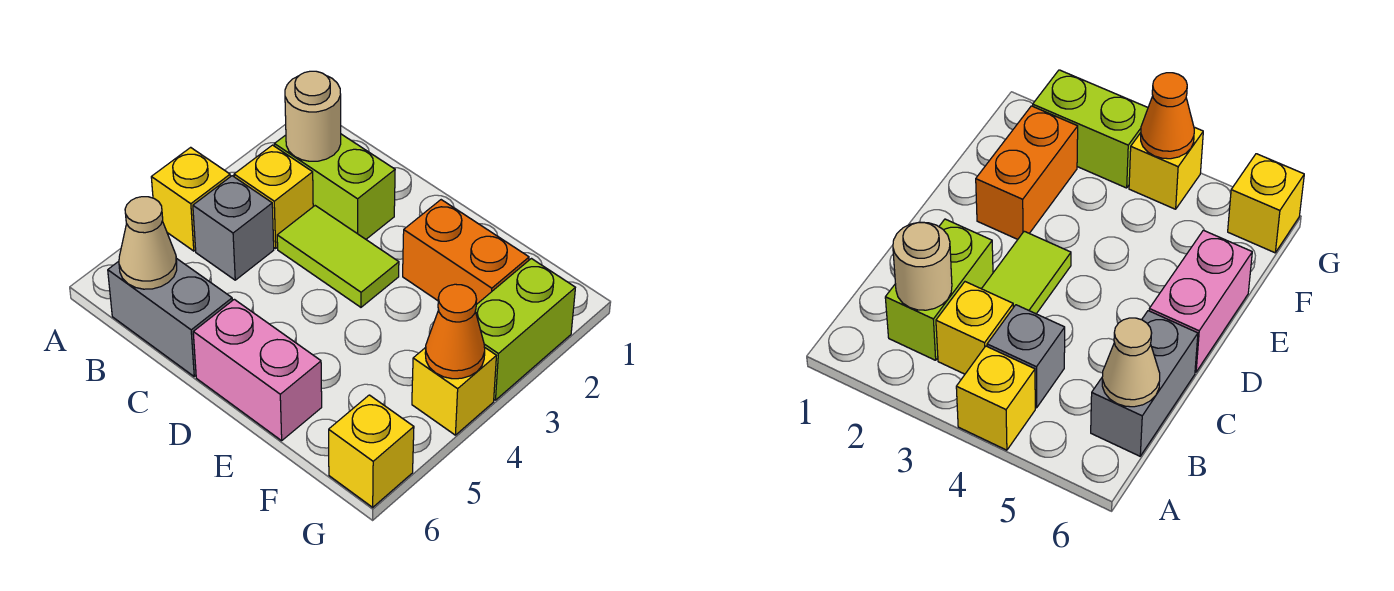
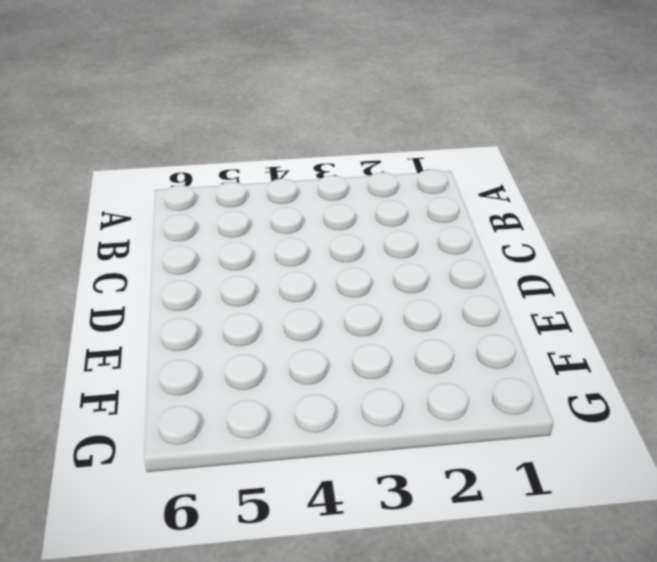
none -> yellow brick A4 level 1
none -> lime brick B2:C2 level 1
none -> yellow brick B3 level 1

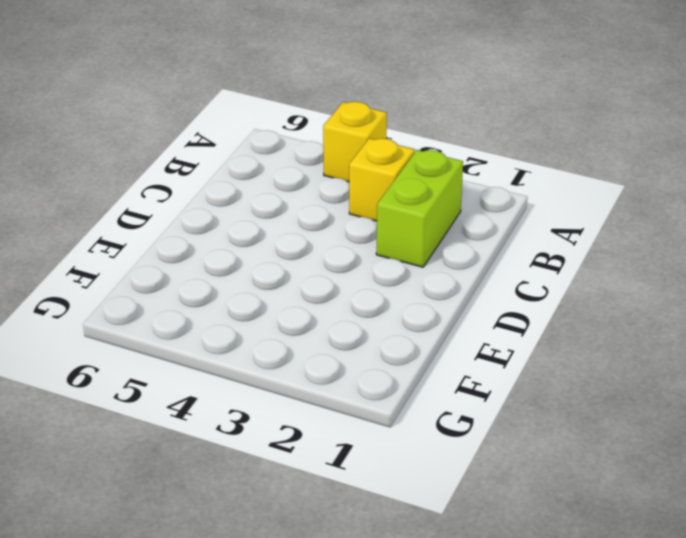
none -> grey brick B4 level 1
none -> grey brick B6:C6 level 1
none -> lime tile C3:D3 level 1

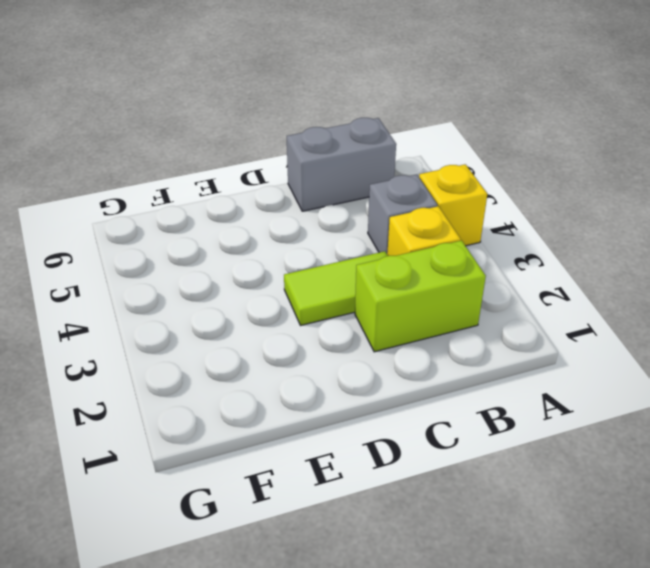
none -> pink brick D6:E6 level 1
none -> orange brick E2:F2 level 1
none -> lime brick G2:G3 level 1

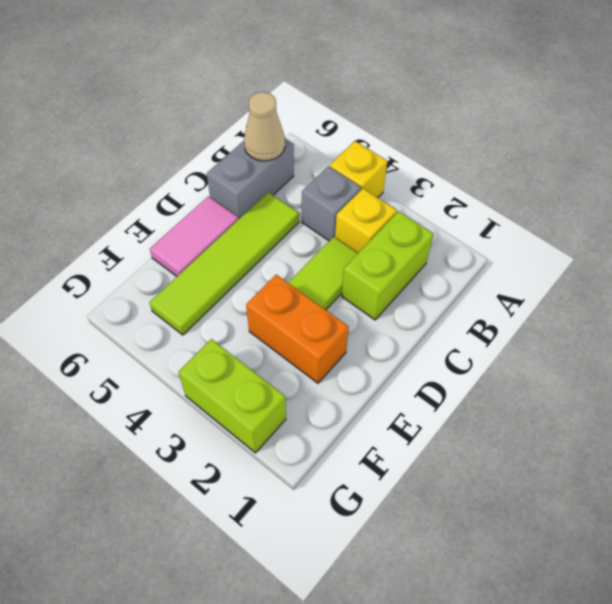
lime tile C5:F5 level 1 -> none
pink tile D6:E6 level 1 -> pink brick D6:E6 level 1
orange brick E2:E3 level 1 -> orange brick E2:F2 level 1
none -> yellow brick G4 level 1
none -> yellow brick G6 level 1
none -> tan round brick B2 level 2

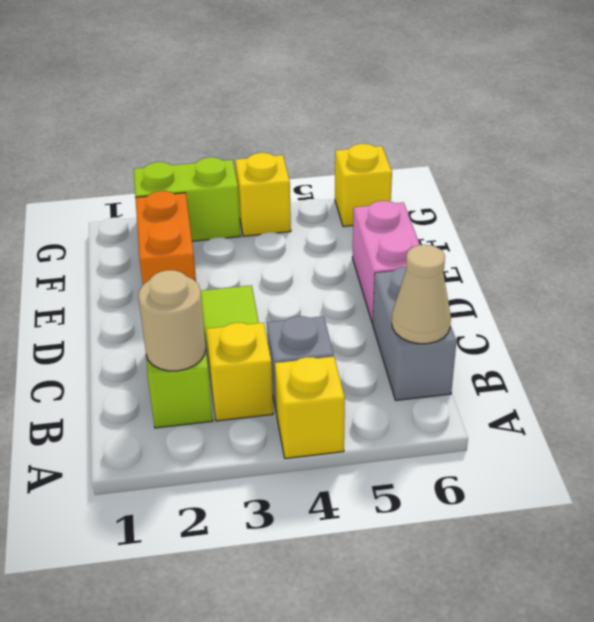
none -> orange cone G4 level 2

